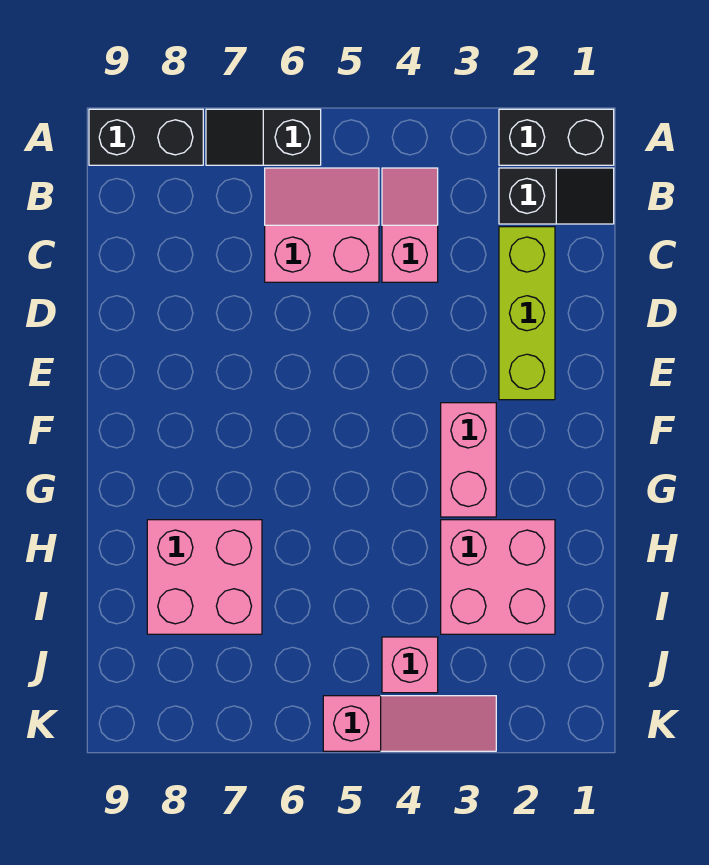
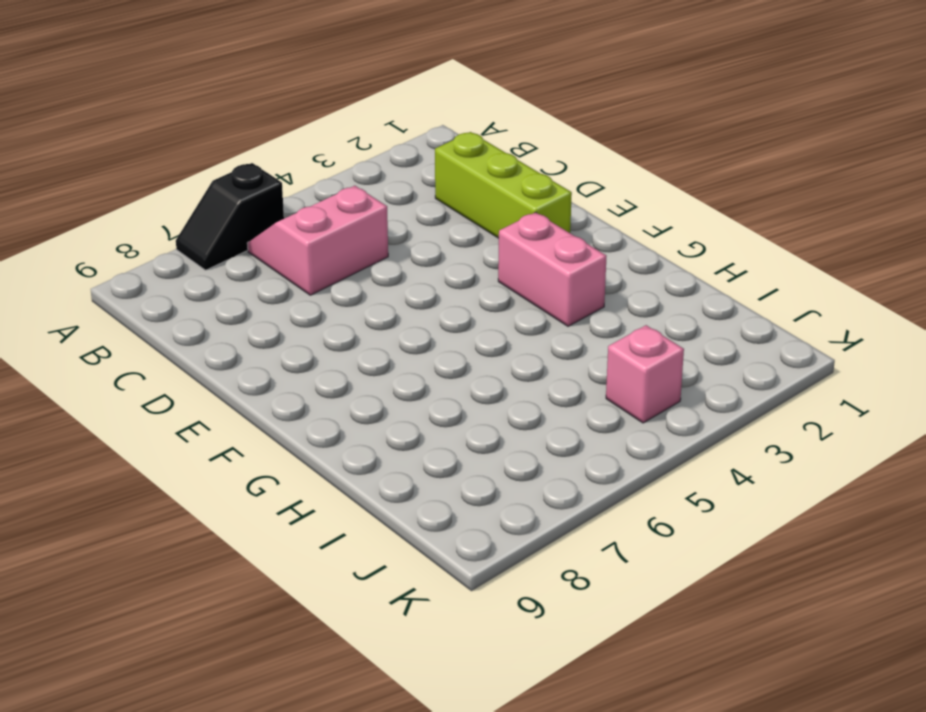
none -> black brick A1:A2 level 1
none -> black brick A8:A9 level 1
none -> black slope B1:B2 level 1 top 2

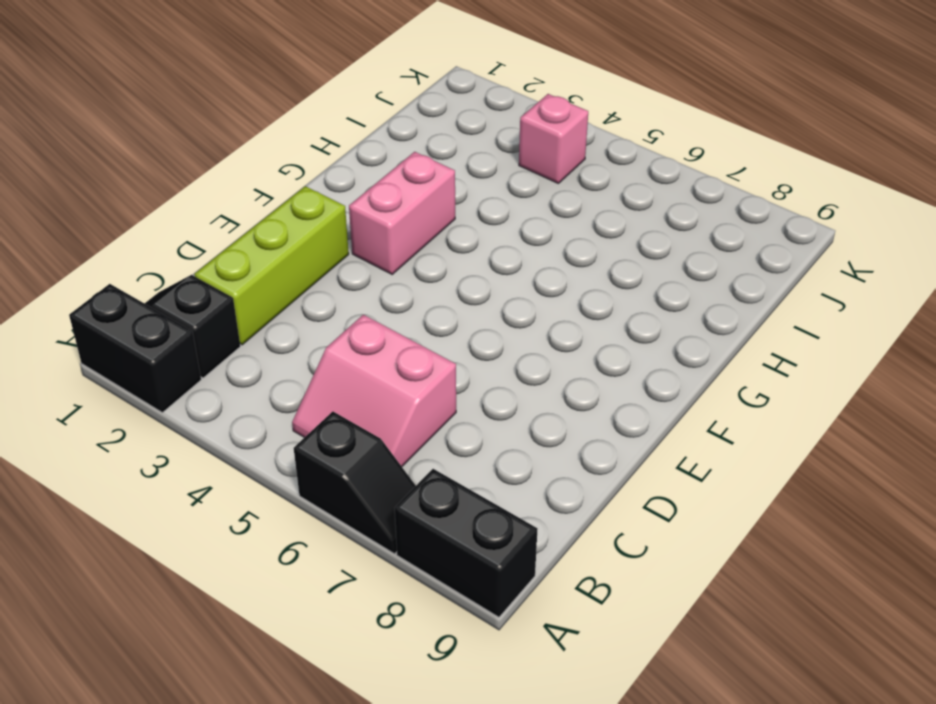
none -> pink slope B4:C4 level 1 top C
none -> pink brick H2:I3 level 1
none -> pink brick H7:I8 level 1

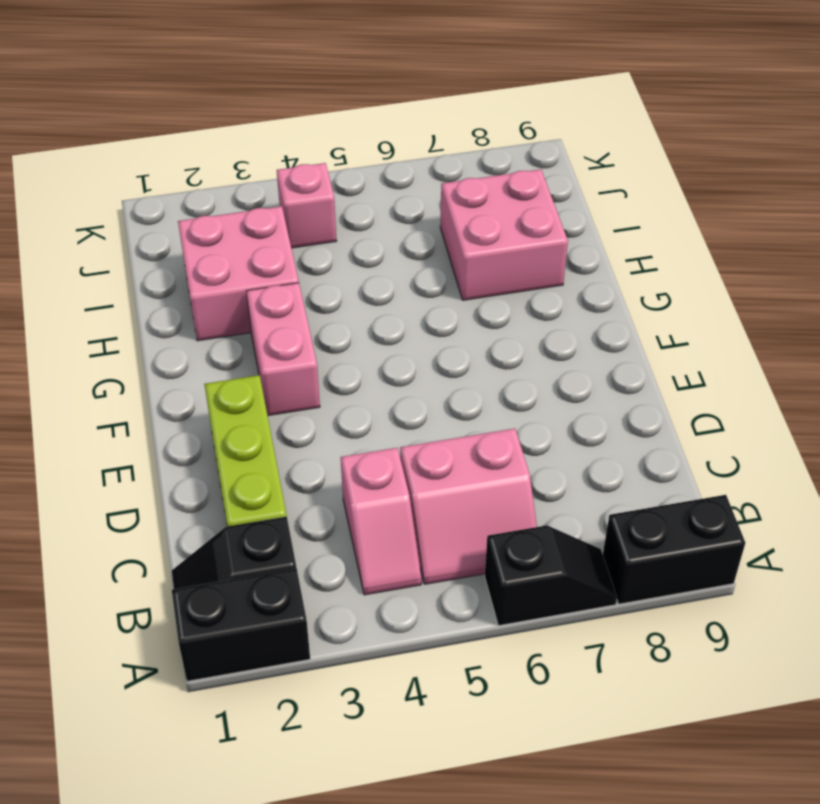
none -> pink slope K3:K5 level 1 top 5

